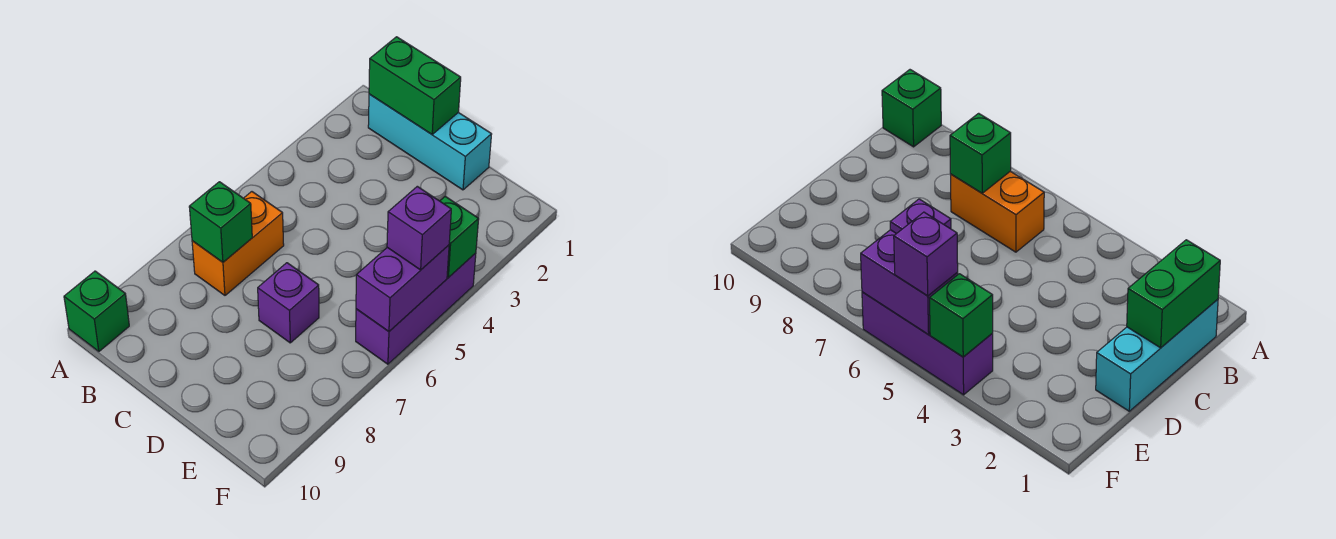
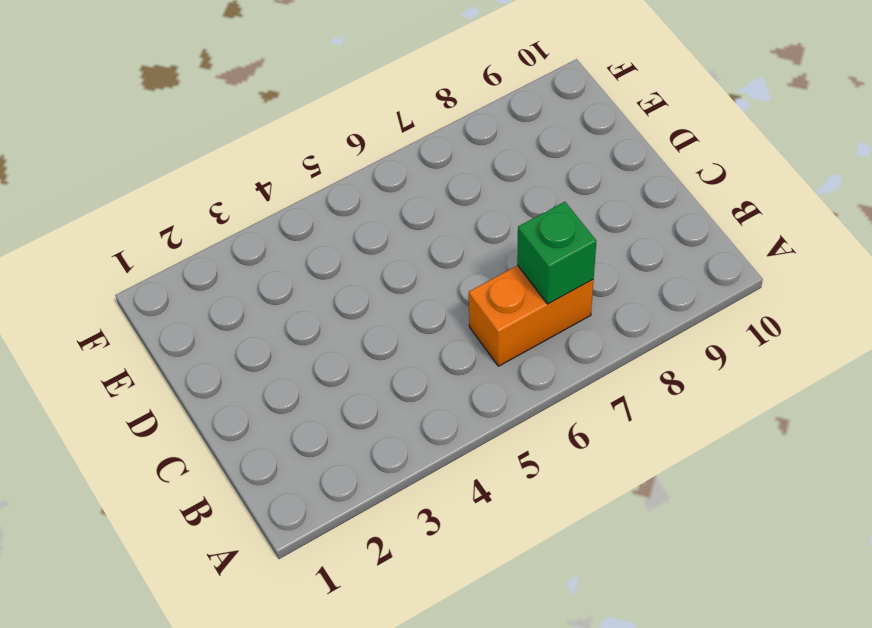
none -> green brick A10 level 1
none -> cyan brick B1:D1 level 1

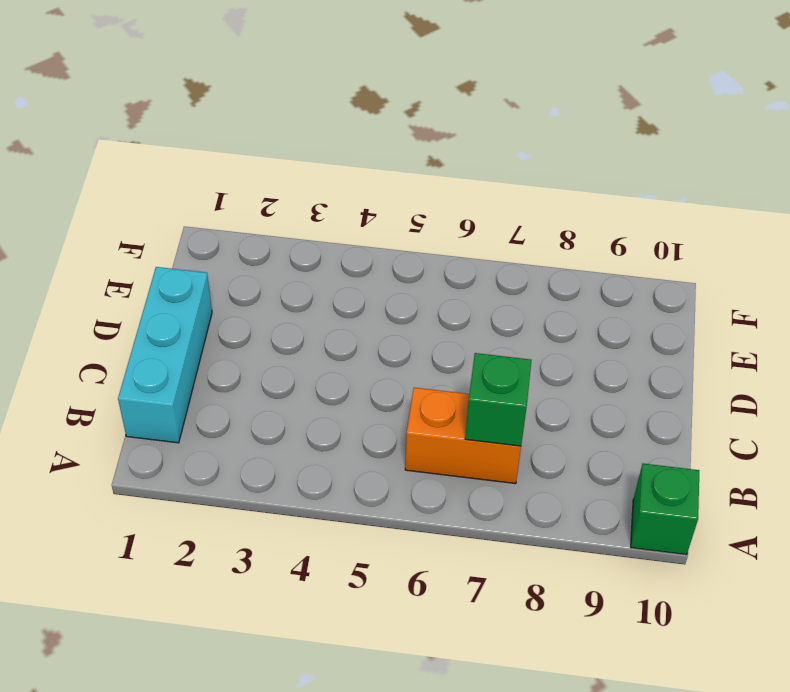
none -> purple brick D7 level 1
none -> purple brick F4:F6 level 1

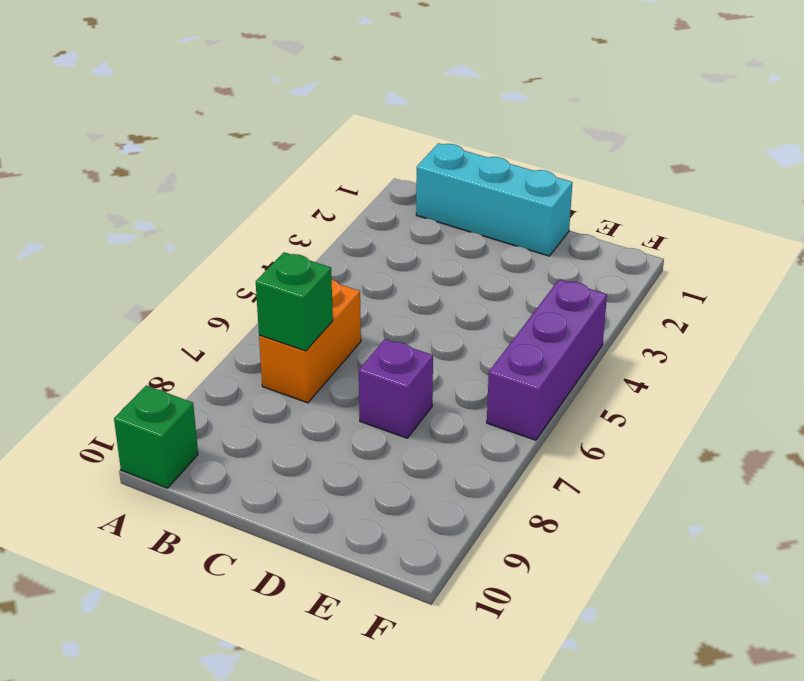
none -> green brick B1:C1 level 2
none -> green brick F4 level 2

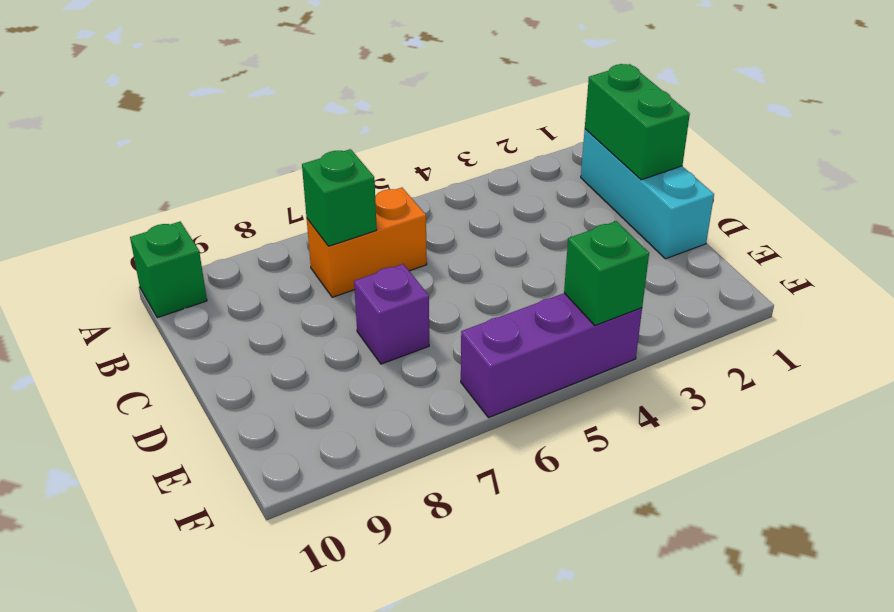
none -> purple brick F5:F6 level 2
none -> purple brick F5 level 3

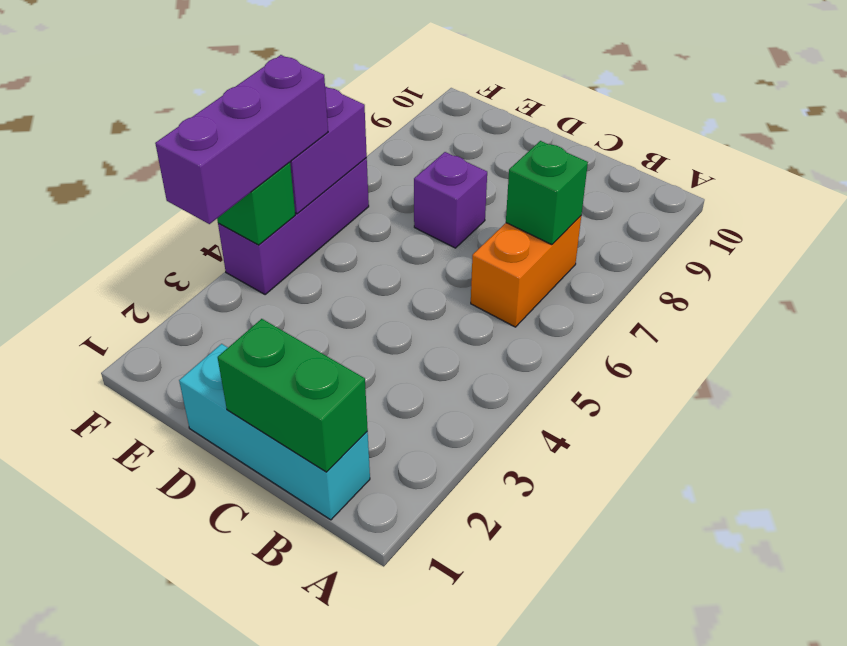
purple brick F3:F5 level 3 -> purple brick F5 level 3
none -> green brick A10 level 1

